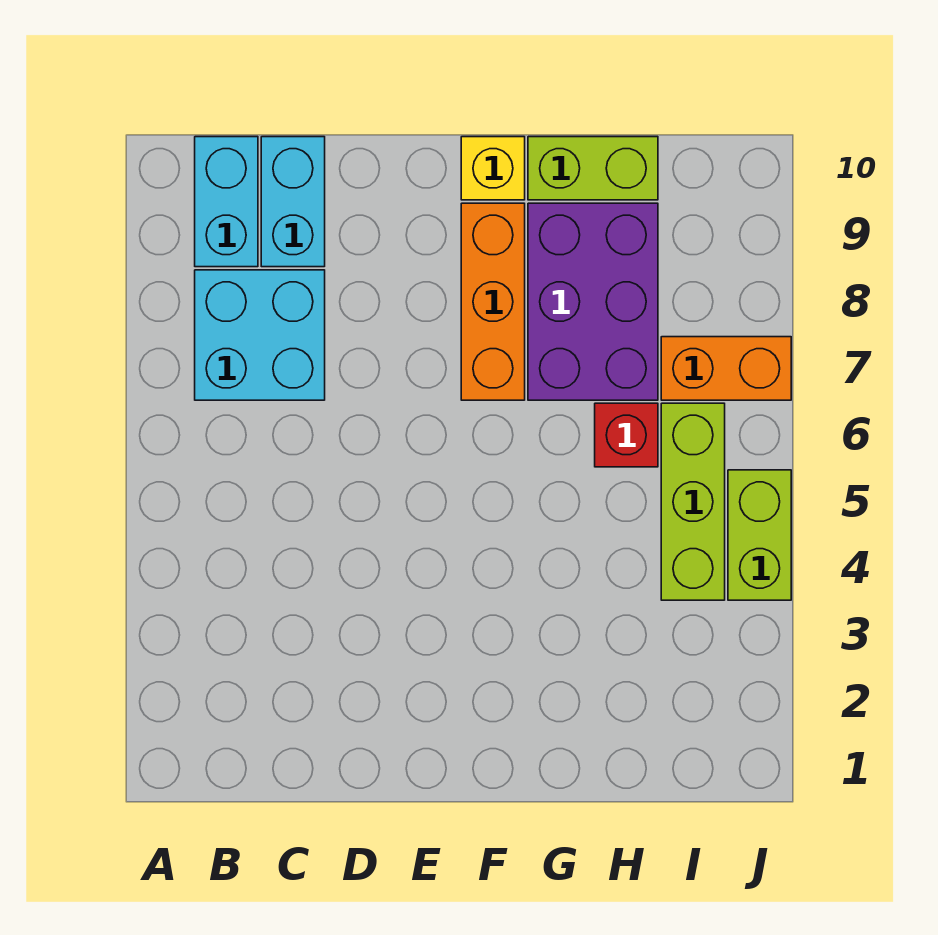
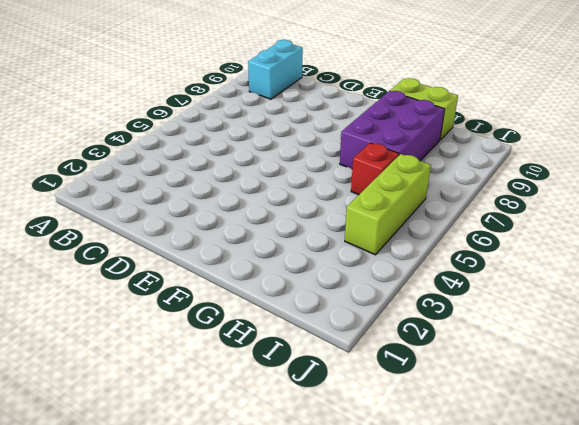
none -> cyan brick B7:C8 level 1
none -> cyan brick C9:C10 level 1

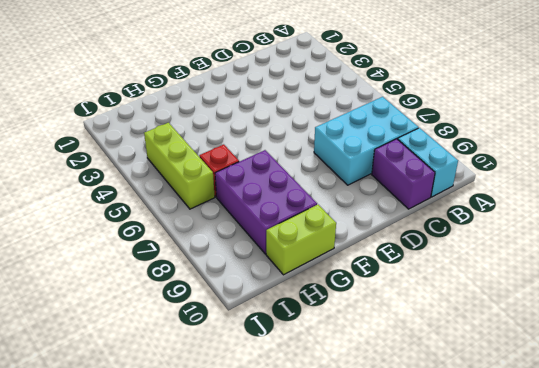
cyan brick B7:D8 level 1 -> cyan brick B7:C8 level 1
purple brick C9:C10 level 1 -> cyan brick C9:C10 level 1
none -> orange brick F7:F9 level 1
none -> yellow brick F10 level 1

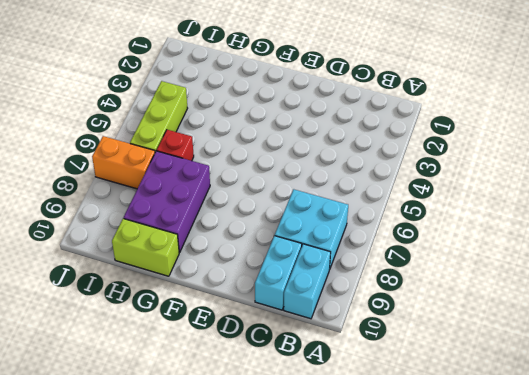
none -> orange brick F7:F9 level 1
none -> yellow brick F10 level 1

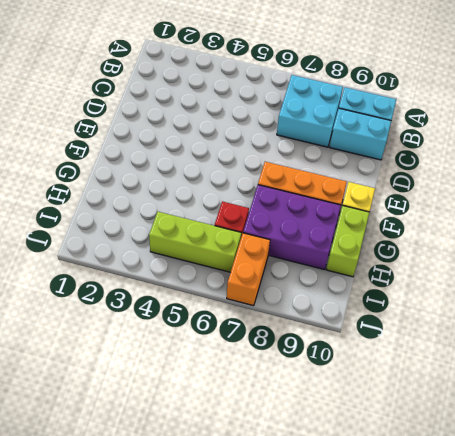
none -> lime brick J4:J5 level 1

